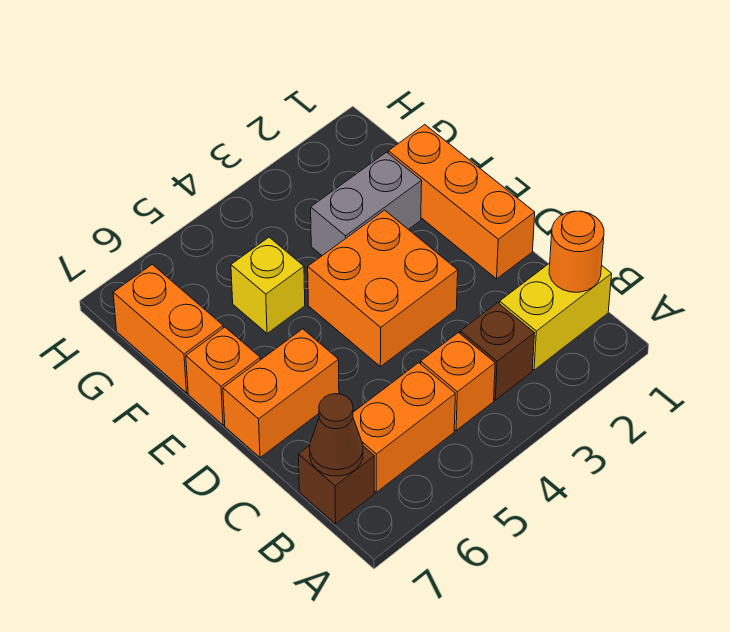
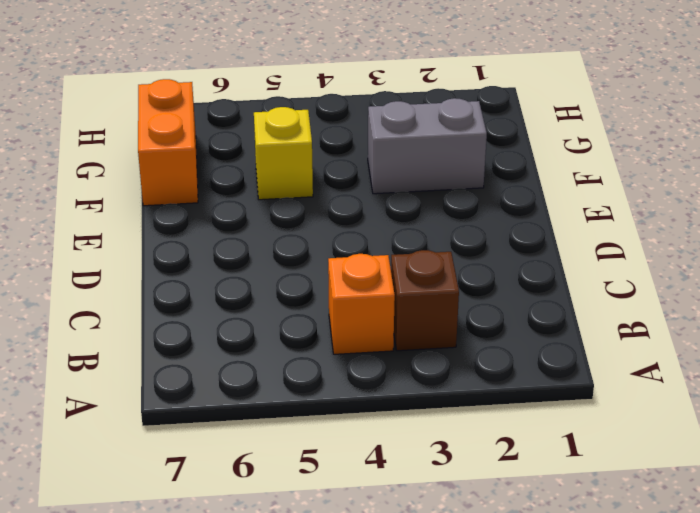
none -> yellow brick B1:B2 level 1
none -> orange brick B5:B6 level 1
none -> brown brick B7 level 1

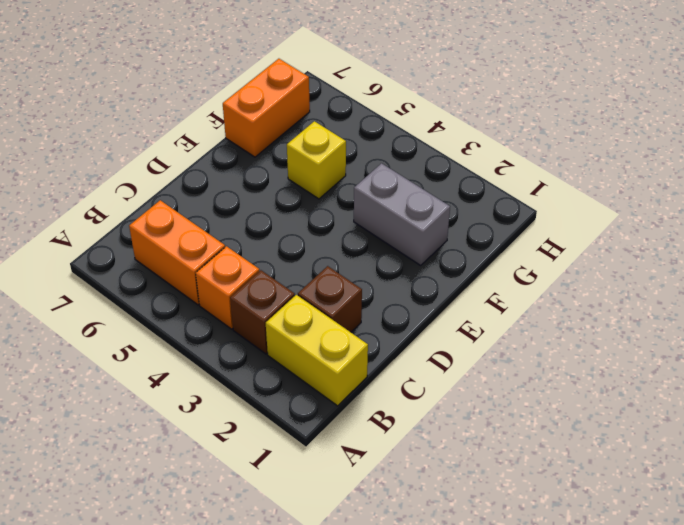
brown brick C2 level 1 -> brown brick B7 level 1
none -> orange brick D1:F1 level 1
none -> orange brick D3:E4 level 1
none -> orange brick D6:D7 level 1

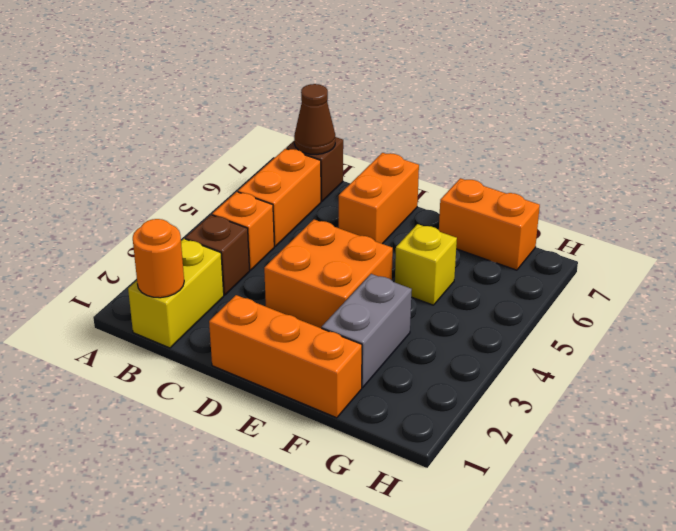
none -> orange brick E7 level 1

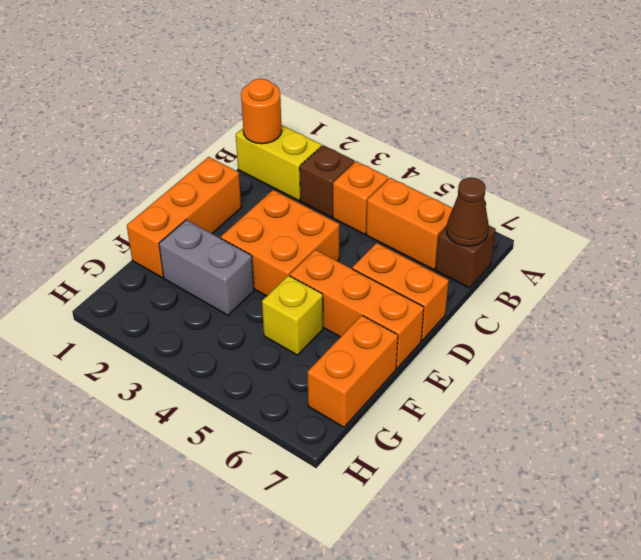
orange brick E5:E7 level 1 -> orange brick E7 level 1

